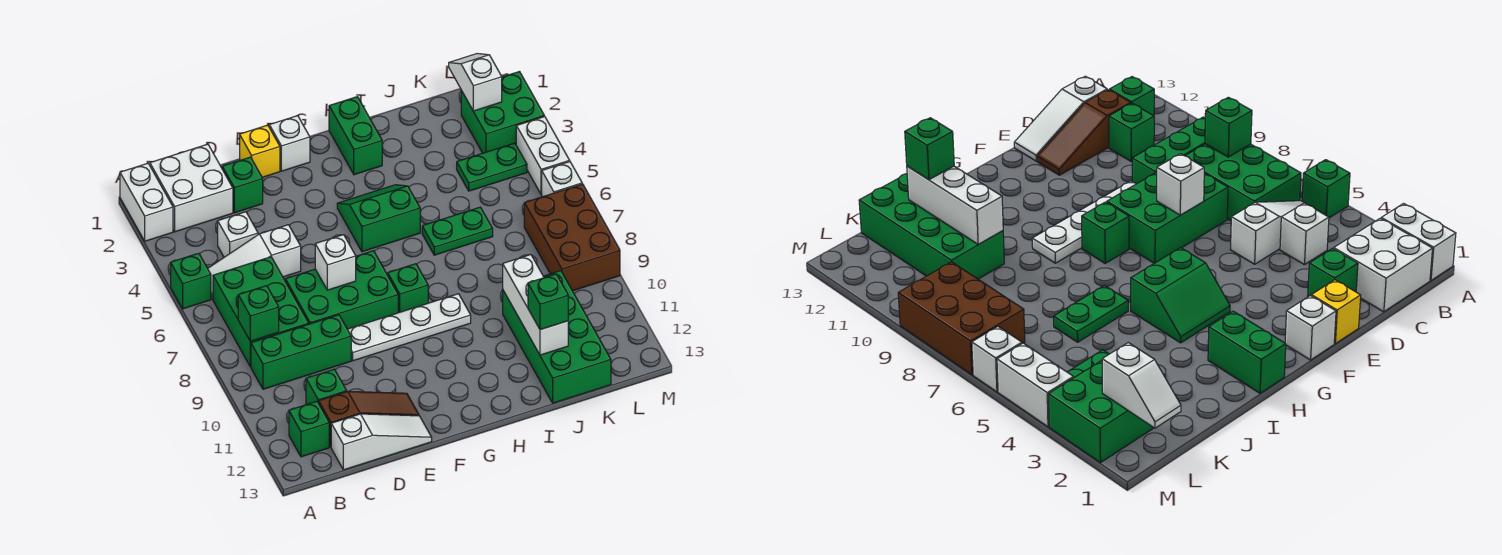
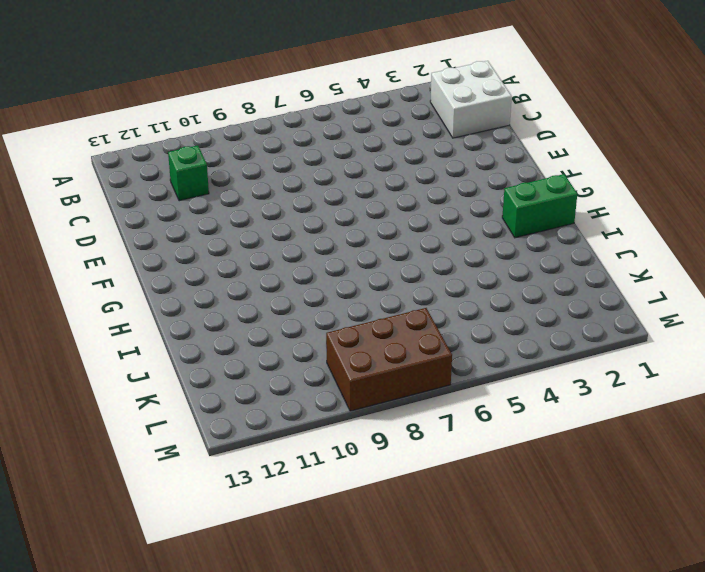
none -> white brick A1:A2 level 1
none -> green brick A5 level 1
none -> white slope B5:D5 level 1 top D
none -> green brick B6:C8 level 1

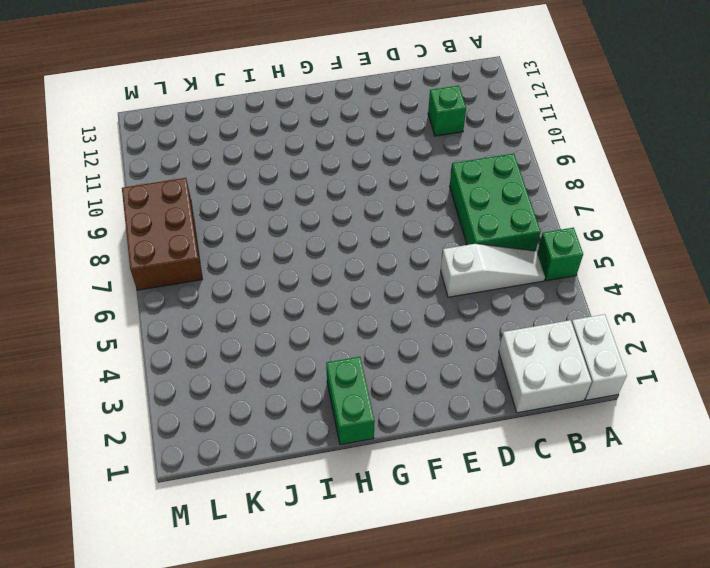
none -> green brick B9:D9 level 1
none -> green brick B12 level 1
none -> white brick C4 level 1
none -> brown slope C12:E12 level 1 top C

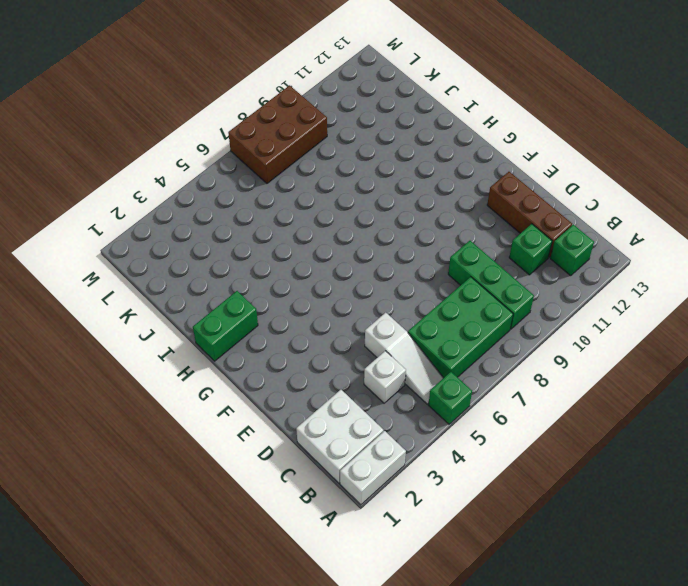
brown brick C12:E12 level 1 -> brown slope C12:E12 level 1 top C
none -> white slope C13:E13 level 1 top C
none -> green brick D2 level 1
none -> green brick D7:F8 level 1
none -> yellow brick E1 level 1

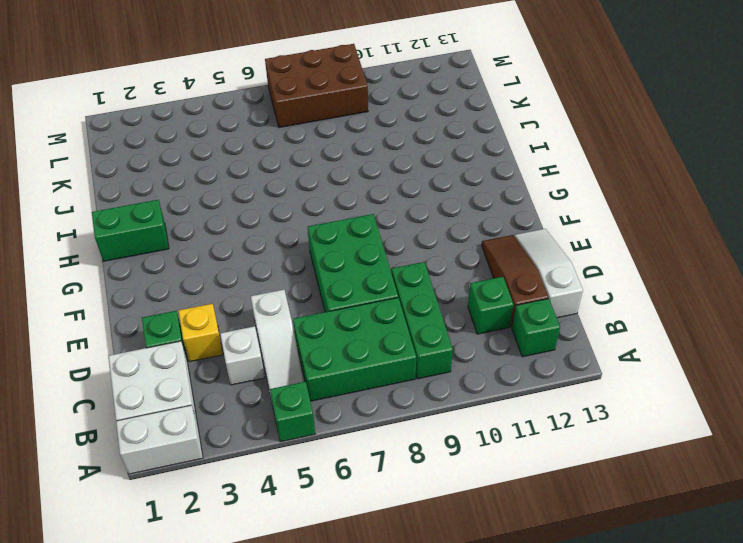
yellow brick D3 level 1 -> yellow brick E1 level 1
none -> white plate E9:H9 level 1
none -> white brick F1 level 1
none -> green slope G4:H5 level 1 top 5
none -> green brick G8 level 1

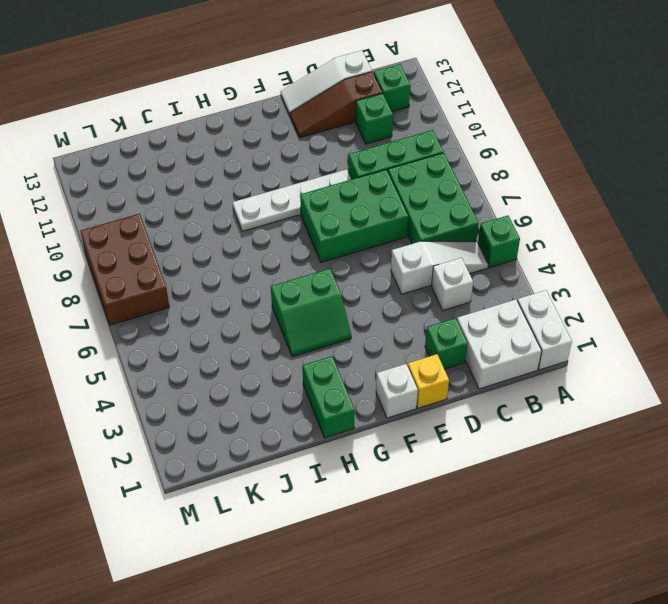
none -> green brick G8 level 1
none -> green plate I6:J6 level 1
none -> green brick J10:K13 level 1
none -> green plate K4:L4 level 1

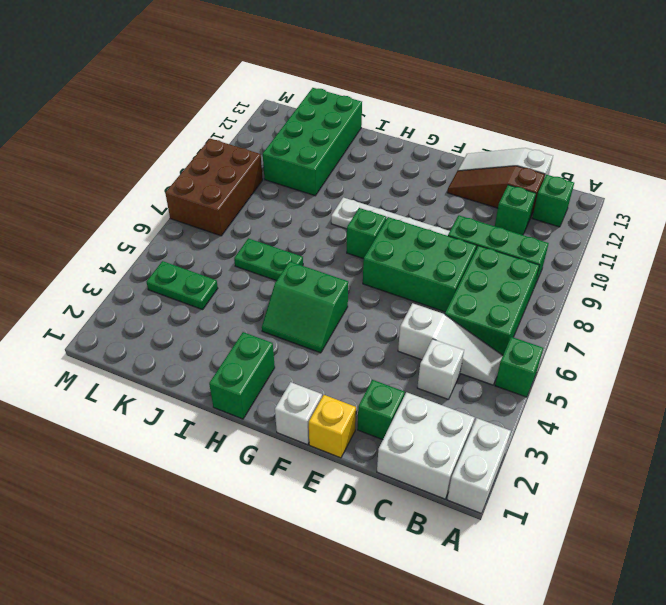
none -> green brick L2:M3 level 1
none -> white brick M4:M5 level 1
none -> white brick M6 level 1
none -> green brick B8 level 2

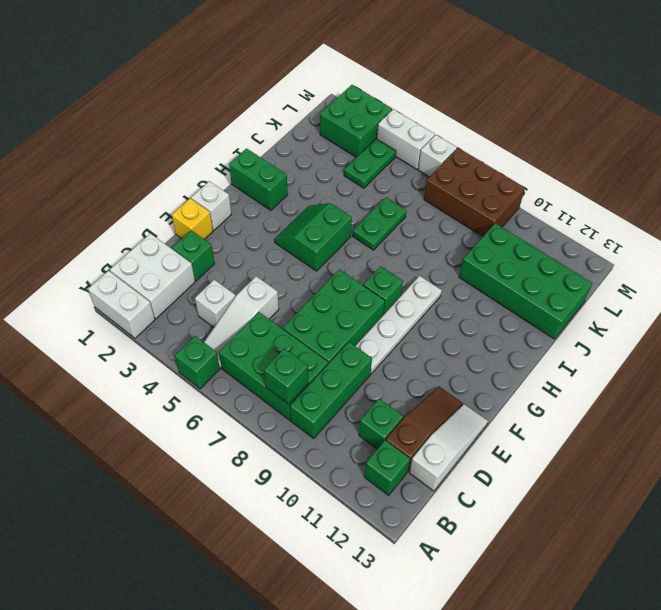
none -> white brick E7 level 2
none -> white brick J10:J12 level 2
none -> white slope L1:L2 level 2 top 2
none -> green brick J12 level 3

